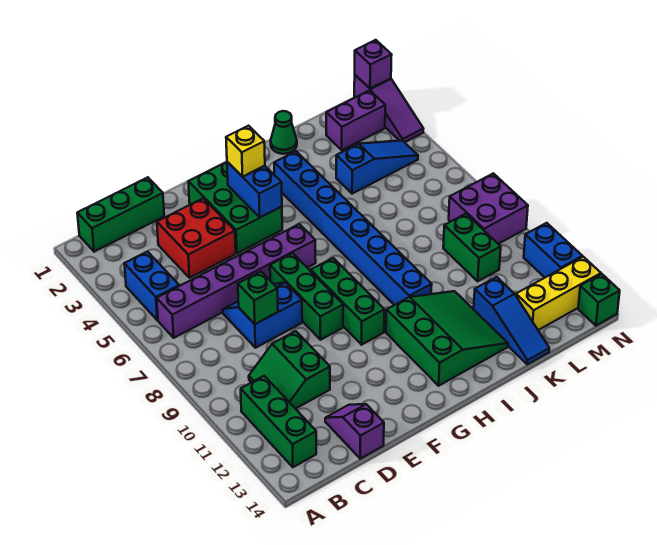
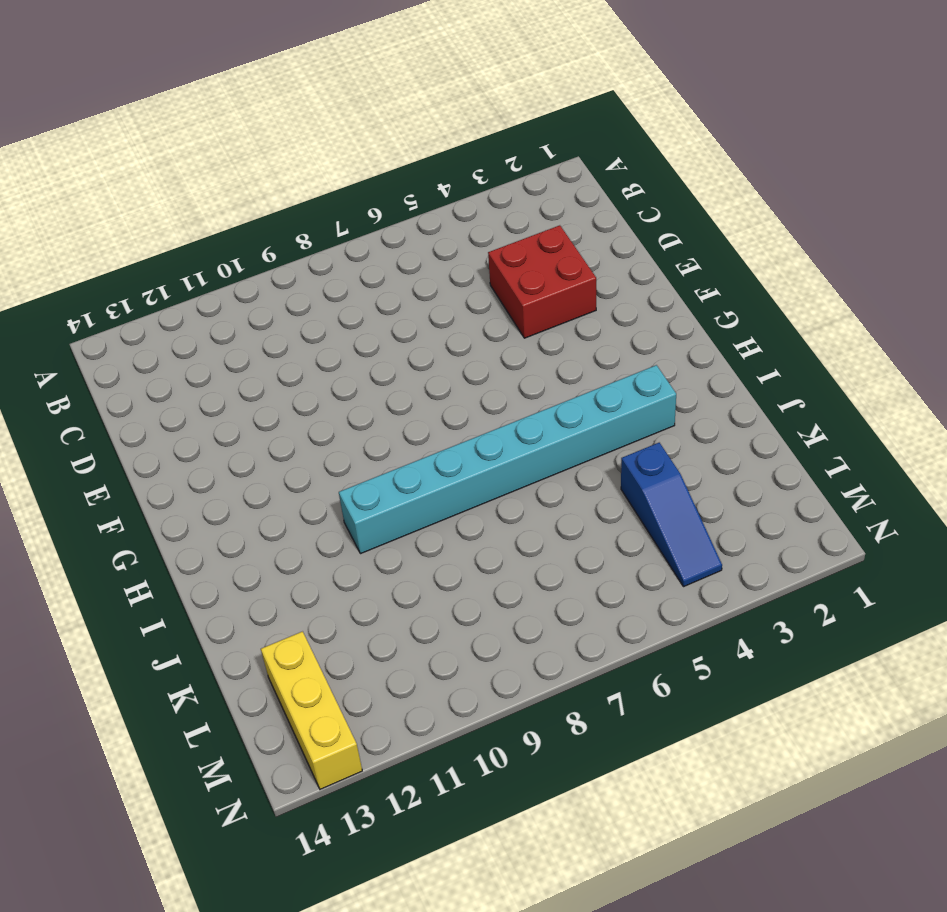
cyan brick I3:I10 level 1 -> blue brick I3:I10 level 1
none -> green brick B1:D1 level 1
none -> blue brick B4:B5 level 1
none -> purple brick B6:G6 level 1

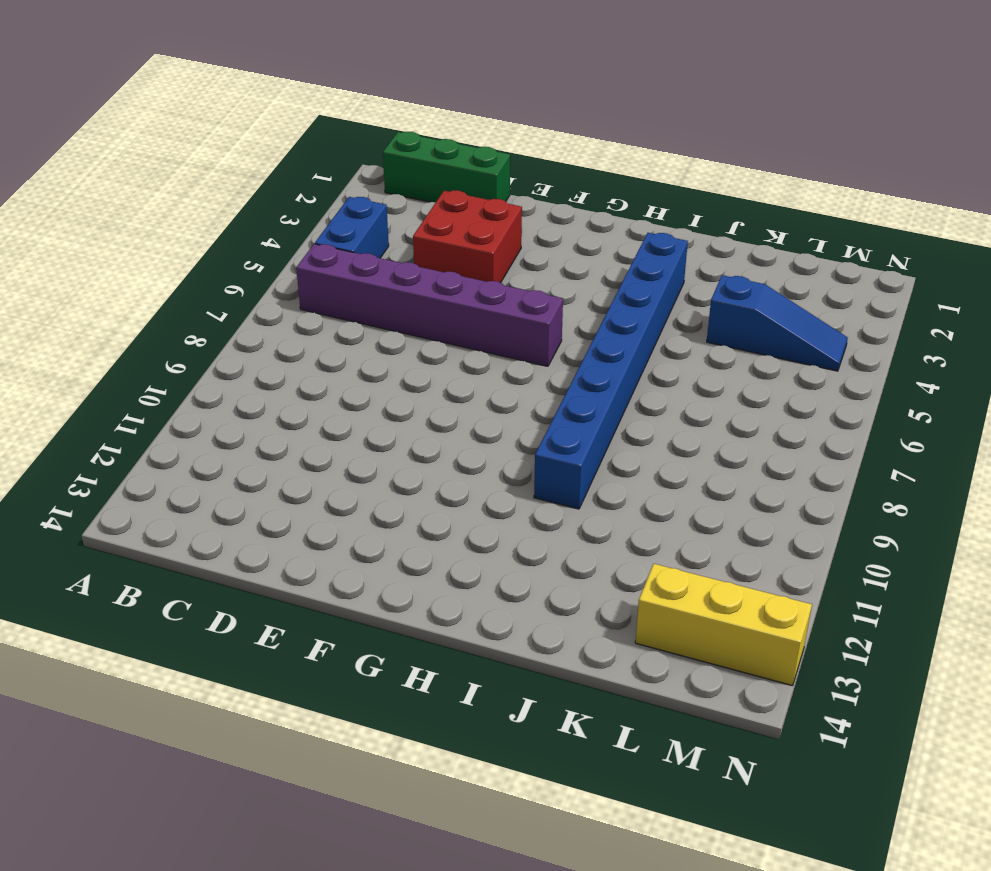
none -> green brick B11:B13 level 1
none -> green slope C10:D11 level 1 top D
none -> blue slope D7:E8 level 1 top 8

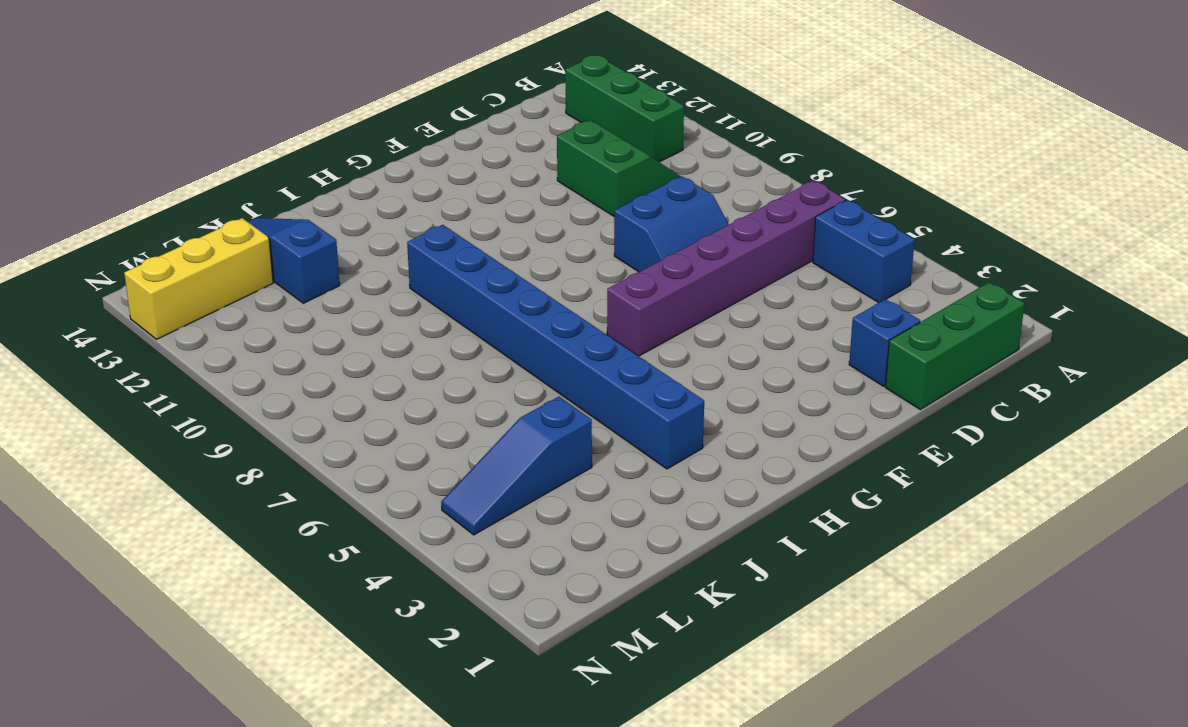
blue brick D2 level 1 -> none
none -> red brick D3:E4 level 1
none -> purple slope D13:D14 level 1 top 14
none -> green brick F2:G4 level 1

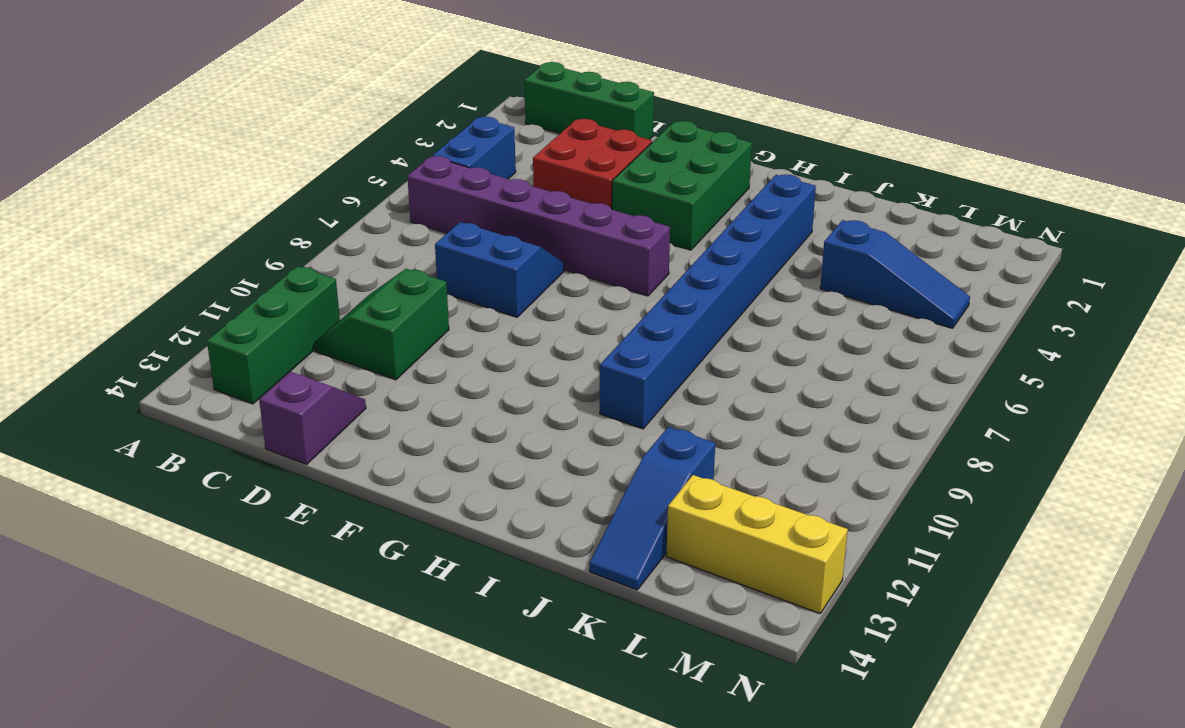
none -> green brick F7:F9 level 1
none -> green brick G8:G10 level 1
none -> green slope H11:J13 level 1 top H

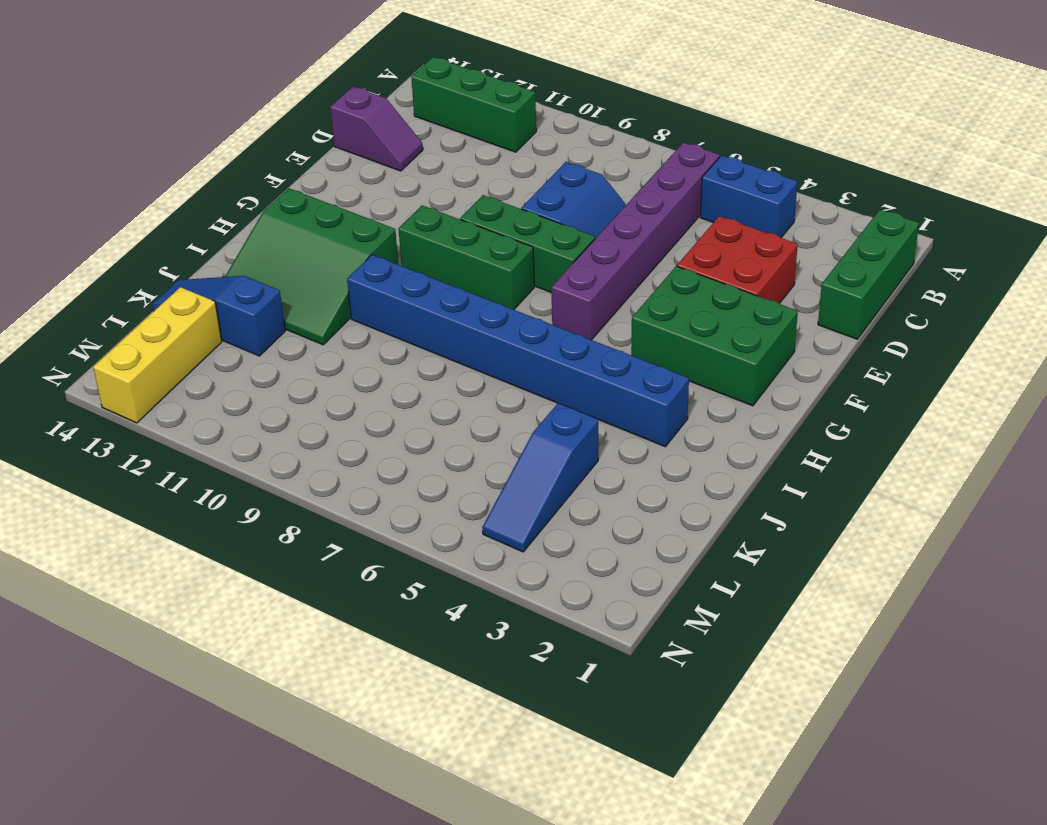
none -> green slope C10:D11 level 1 top D
none -> green cone J1 level 1
none -> purple brick L2:M2 level 1

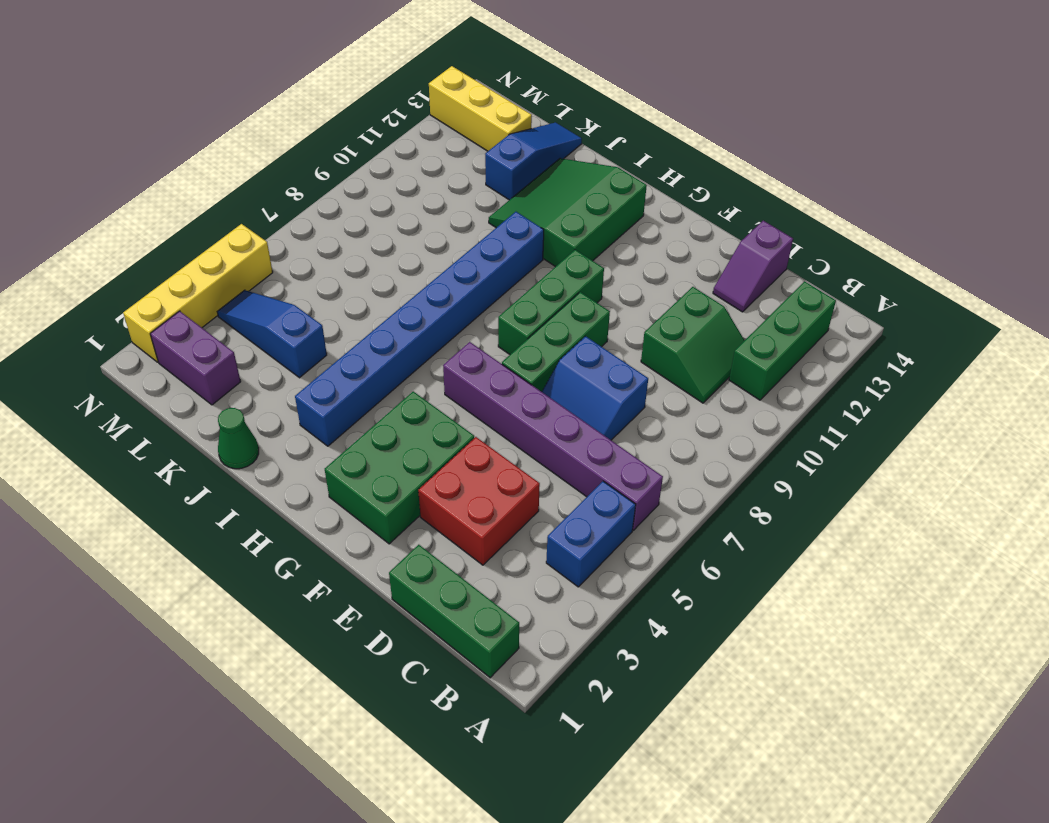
yellow brick N2:N5 level 1 -> purple slope N1:N3 level 1 top 1
none -> green brick L9:L10 level 1
none -> purple brick M8:N9 level 1
none -> blue brick N11:N12 level 1

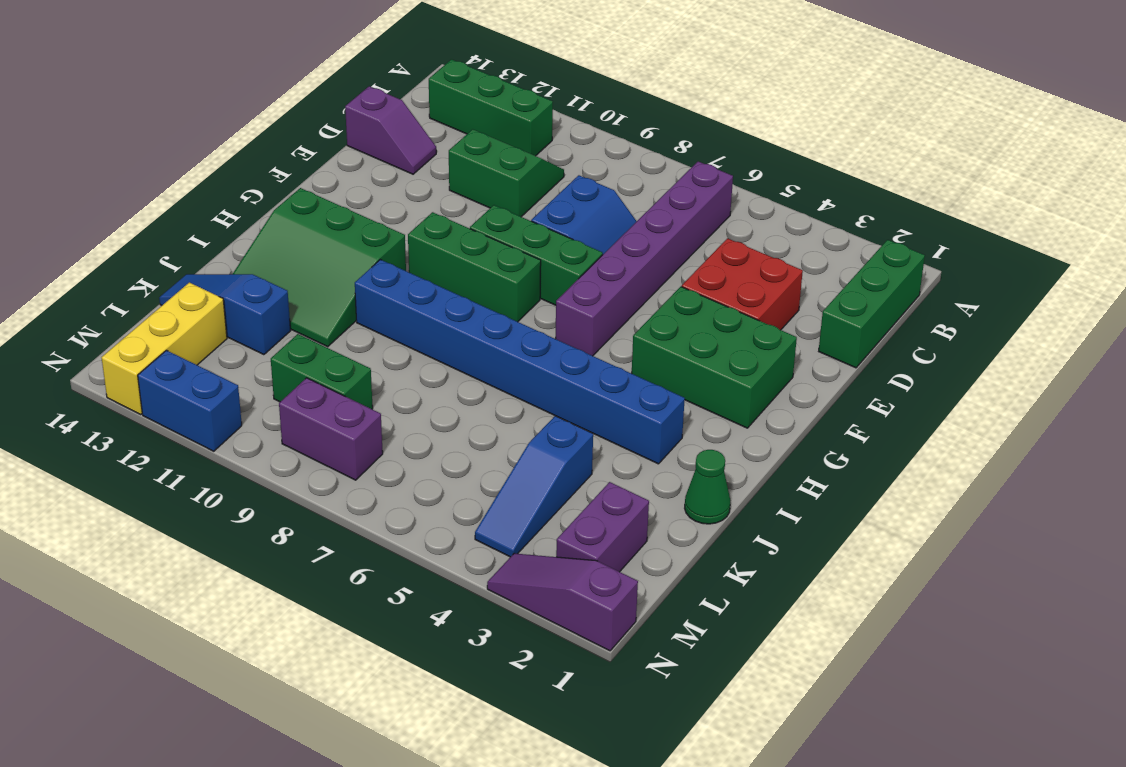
purple brick M8:M9 level 1 -> purple brick M8:N9 level 1
none -> blue brick B4:B5 level 1
none -> green brick N14 level 1
none -> green brick D8 level 2

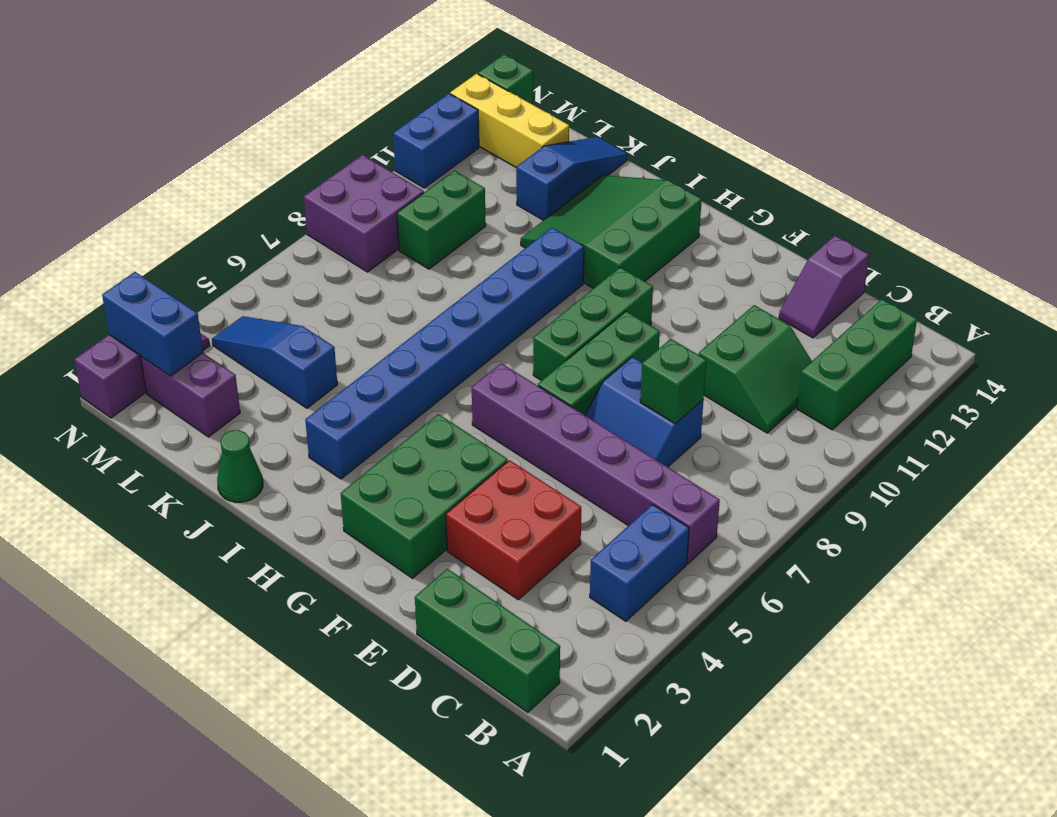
blue brick M2:N2 level 2 -> blue brick G3:G4 level 2
none -> purple brick N1 level 2
none -> yellow brick G3 level 3

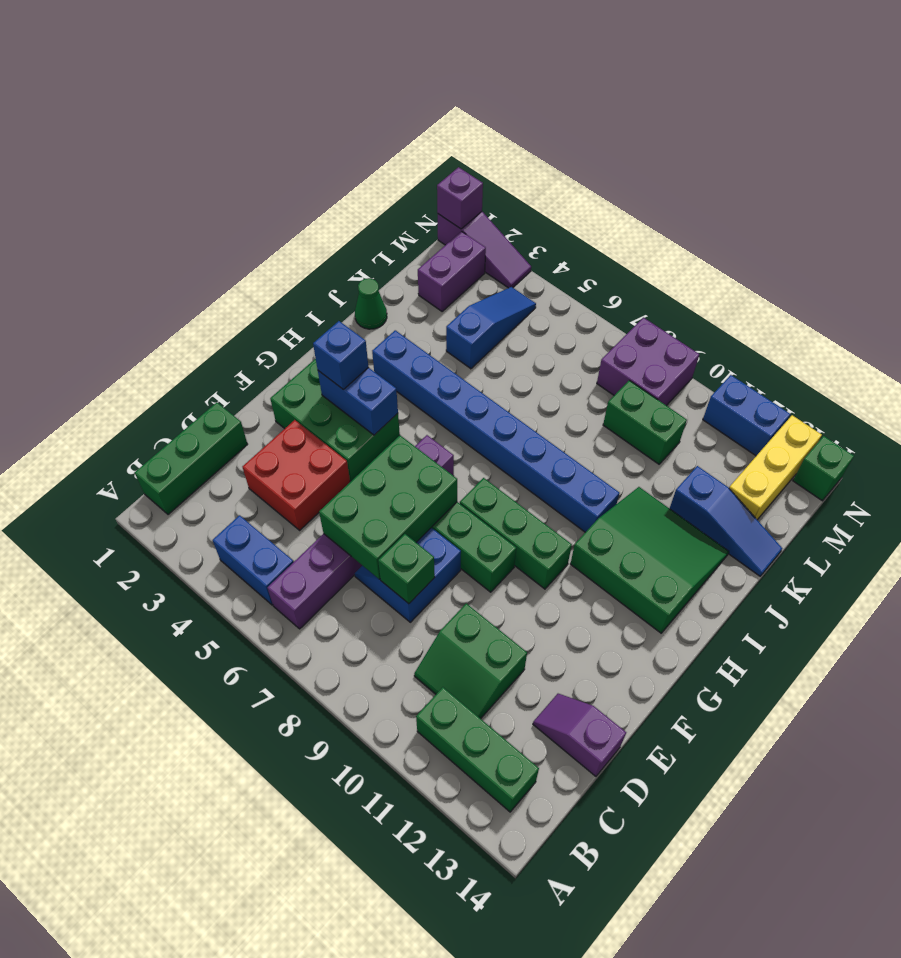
green brick D6:F7 level 2 -> none
blue brick G3 level 3 -> yellow brick G3 level 3

